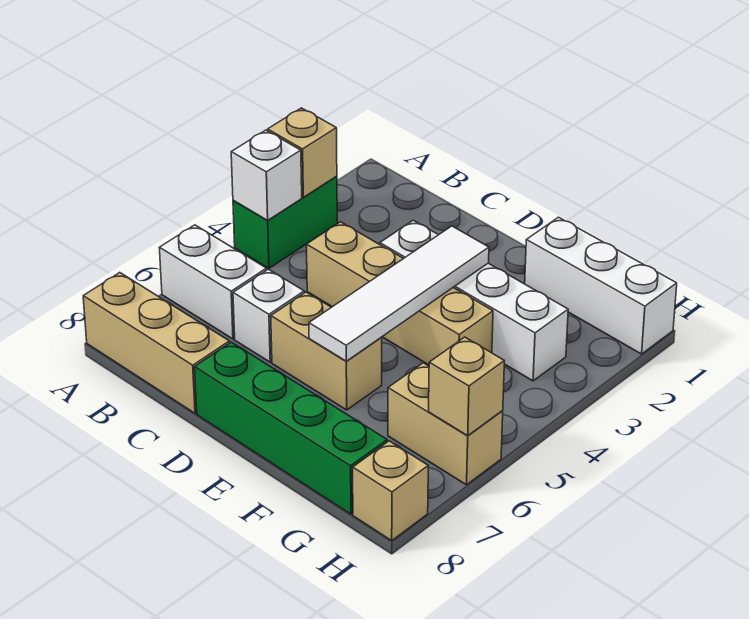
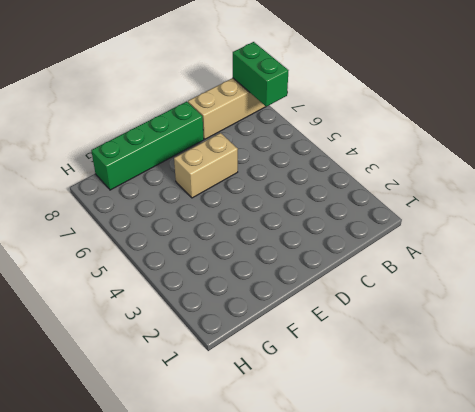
green brick A7:A8 level 2 -> green brick A3:A4 level 1
none -> white brick A6:B6 level 1
none -> tan brick C4:F4 level 1
none -> white brick C6 level 1

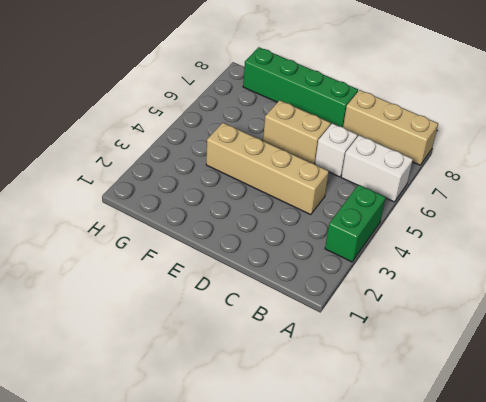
none -> white brick D3:G3 level 1
none -> white brick F1:H1 level 1
none -> tan brick G6:H6 level 1

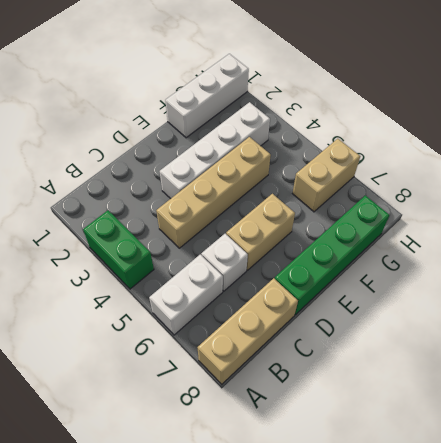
none -> tan brick H8 level 1
none -> tan brick A3 level 2
none -> white brick A4 level 2

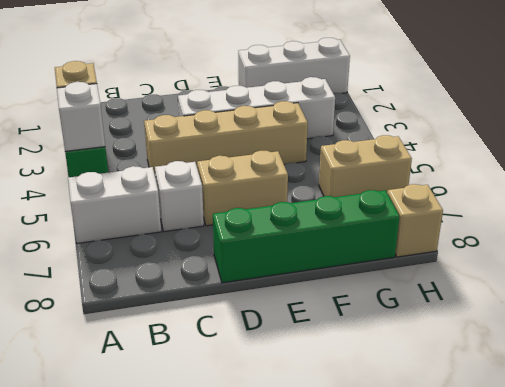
none -> tan brick A8:C8 level 1
none -> white tile E3:E6 level 2
none -> tan brick H6 level 2

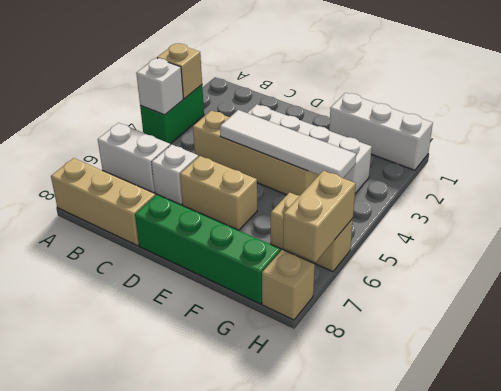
white tile D4:G4 level 2 -> white tile E3:E6 level 2
tan brick H6:H7 level 2 -> tan brick H6 level 2

